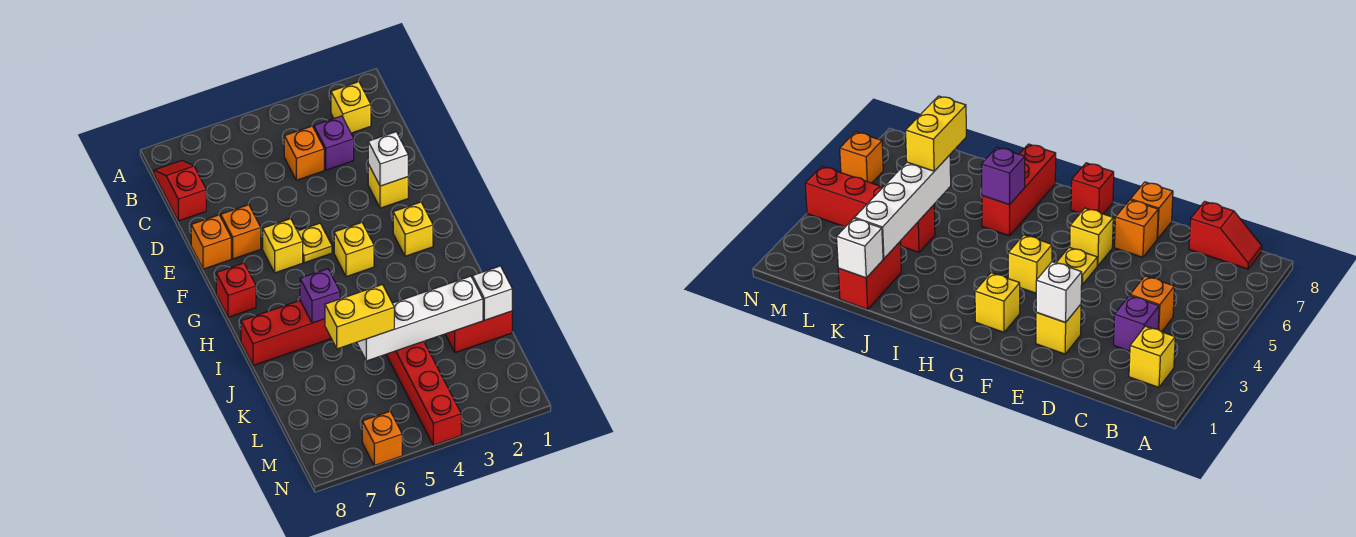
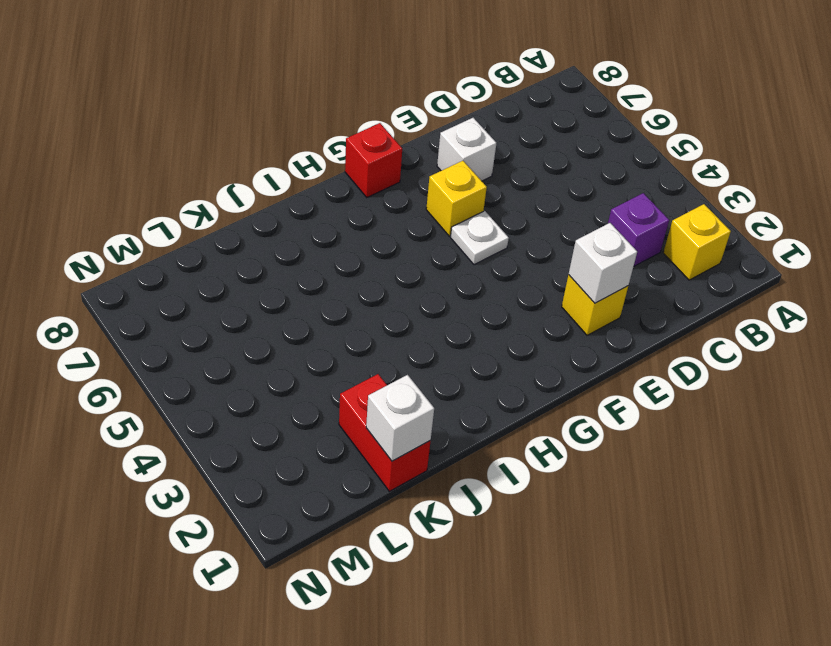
white brick E7 level 1 -> orange brick E7 level 1
white plate F5 level 1 -> yellow plate F5 level 1
none -> red slope B8:C8 level 1 top C
none -> orange brick C4 level 1
none -> orange brick E8 level 1

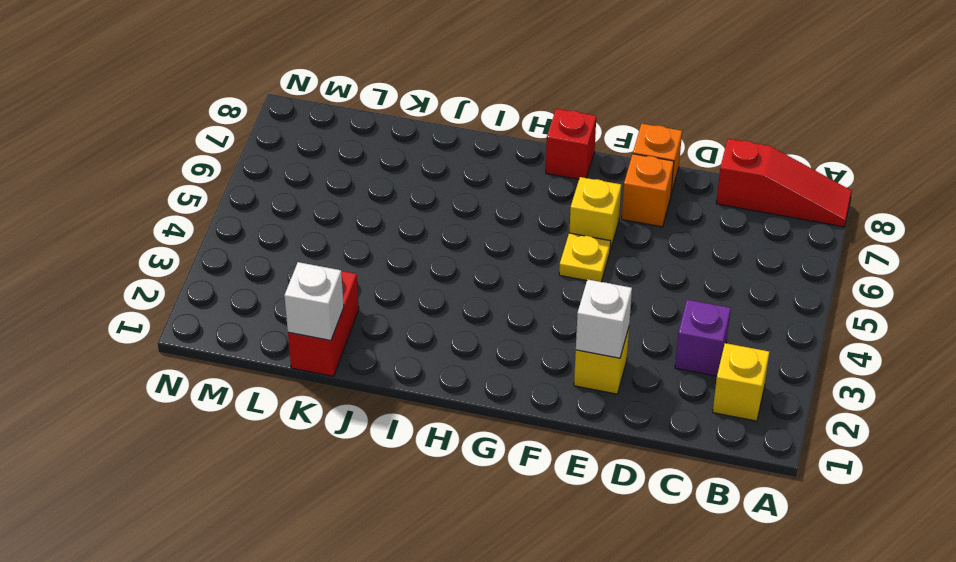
red slope A8:C8 level 1 top C -> red slope B8:C8 level 1 top C
none -> orange brick C4 level 1
none -> yellow brick G2 level 1
none -> yellow brick G4 level 1

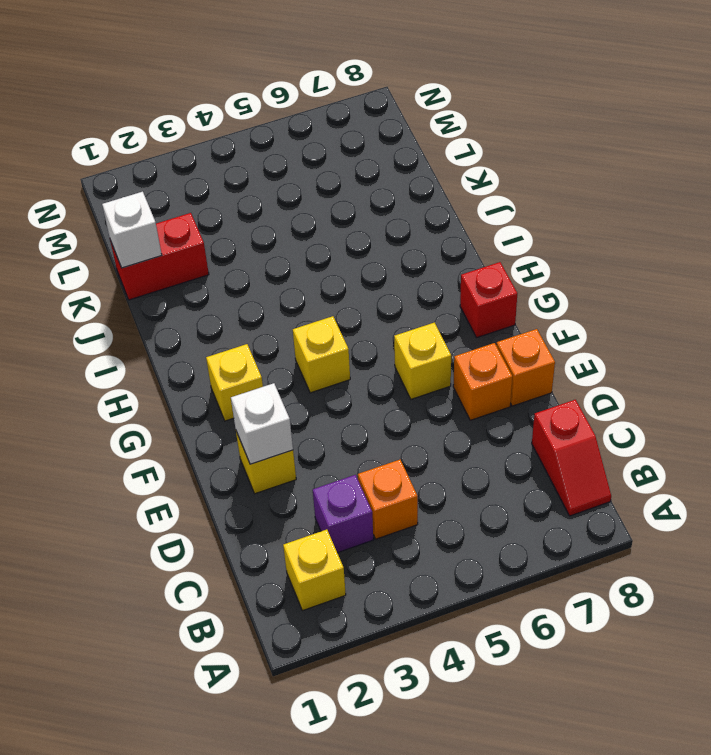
none -> yellow plate F5 level 1
none -> red brick I6:I8 level 1
none -> red brick K4:N4 level 1

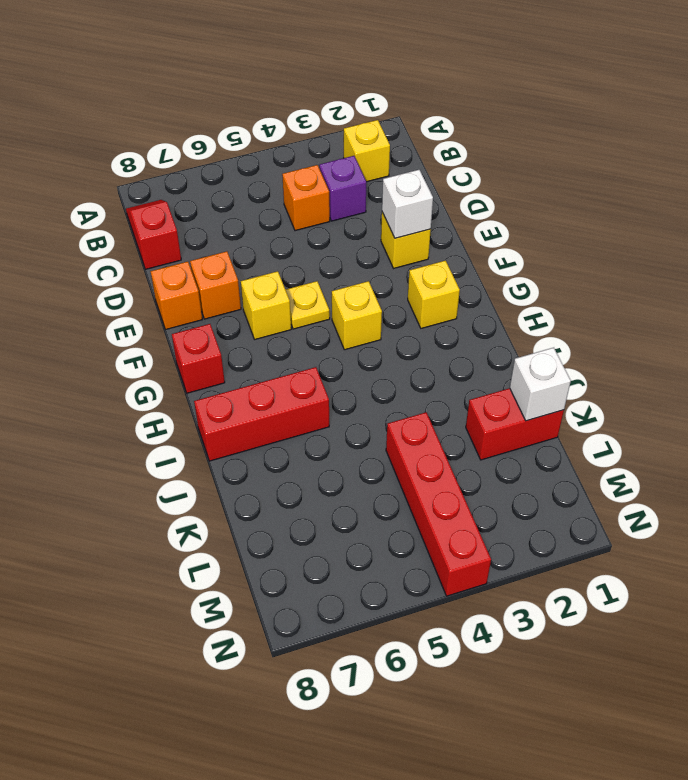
none -> orange brick N6 level 1
none -> purple brick I6 level 2
none -> white brick K2:K5 level 2

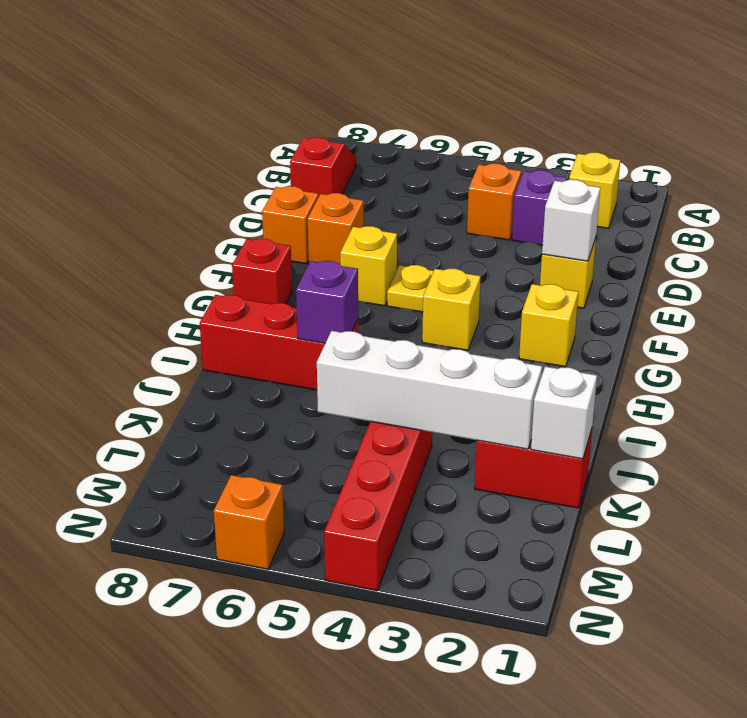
none -> yellow brick K5:K6 level 3

